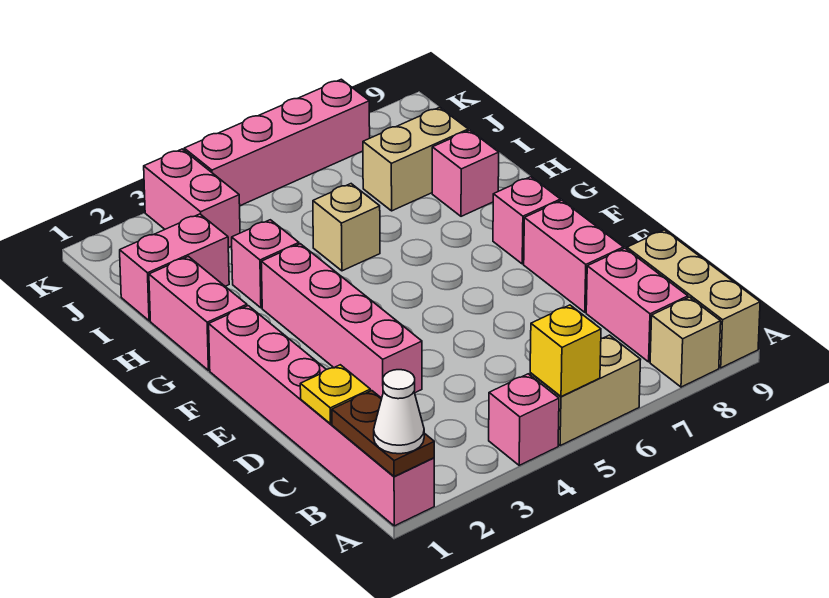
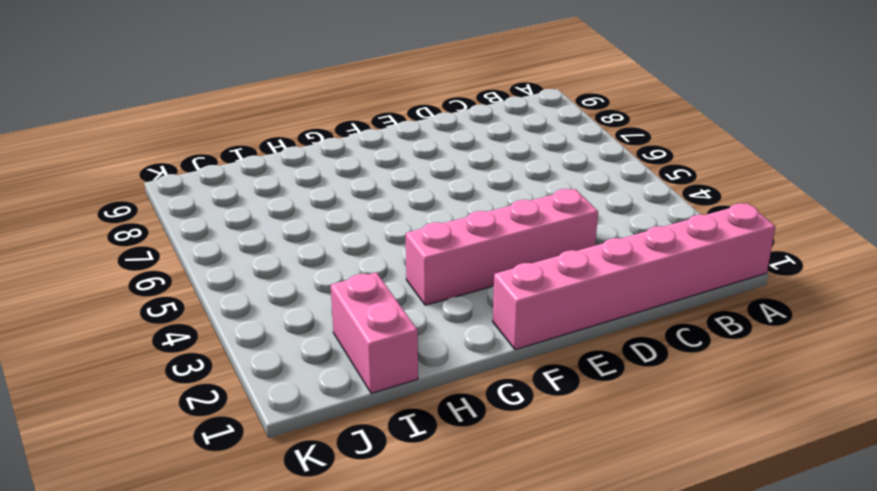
none -> pink brick A4 level 1
none -> tan brick A5:A6 level 1
none -> tan brick A8 level 1

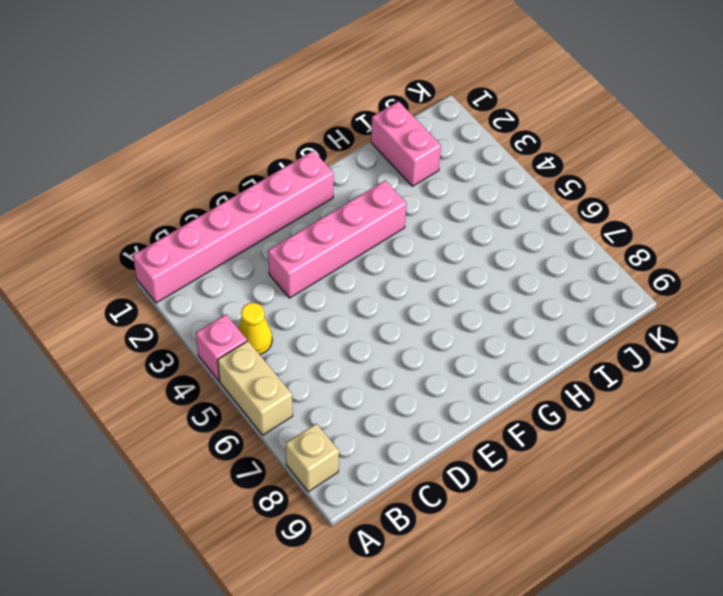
yellow cone B4 level 1 -> none
none -> tan brick A9:C9 level 1
none -> pink brick B8:C8 level 1
none -> pink brick D8:E8 level 1

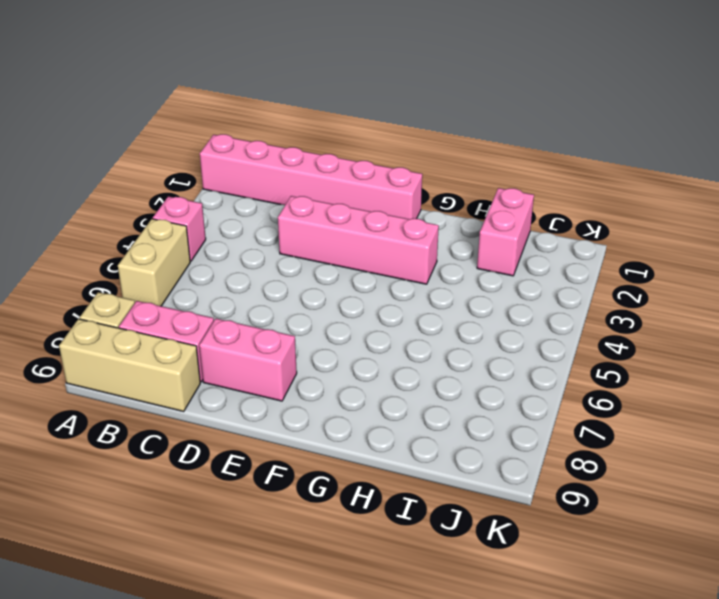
none -> pink brick F8 level 1
none -> pink brick G1:H1 level 1
none -> pink brick H3 level 1

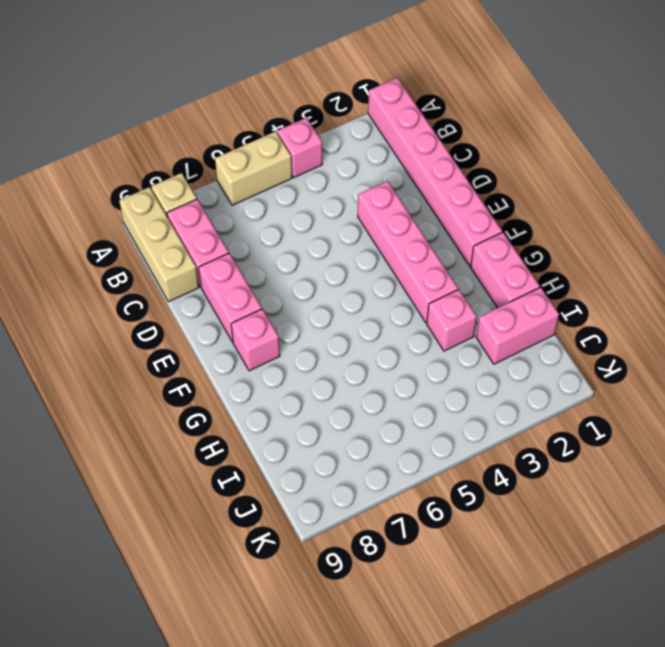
none -> tan brick H5 level 1
none -> pink brick H8 level 1
none -> tan brick I7:I8 level 1

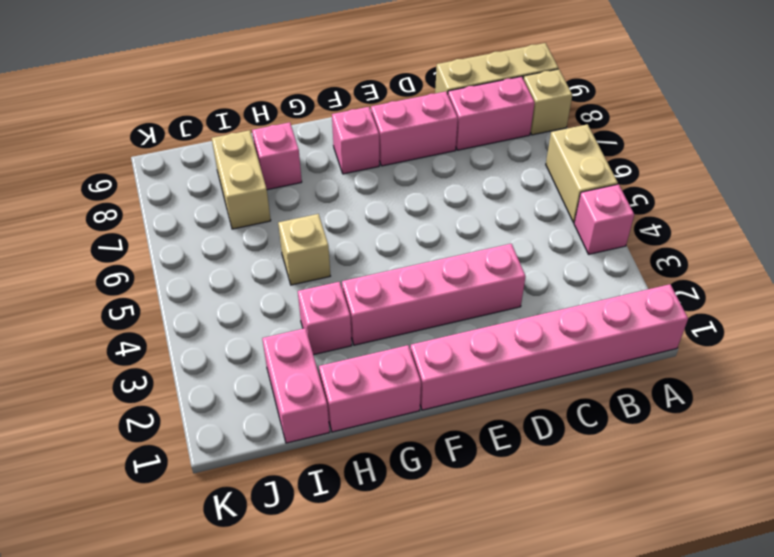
none -> pink brick J3:K3 level 1
none -> pink brick K4:K7 level 1
none -> brown plate A1:B1 level 2

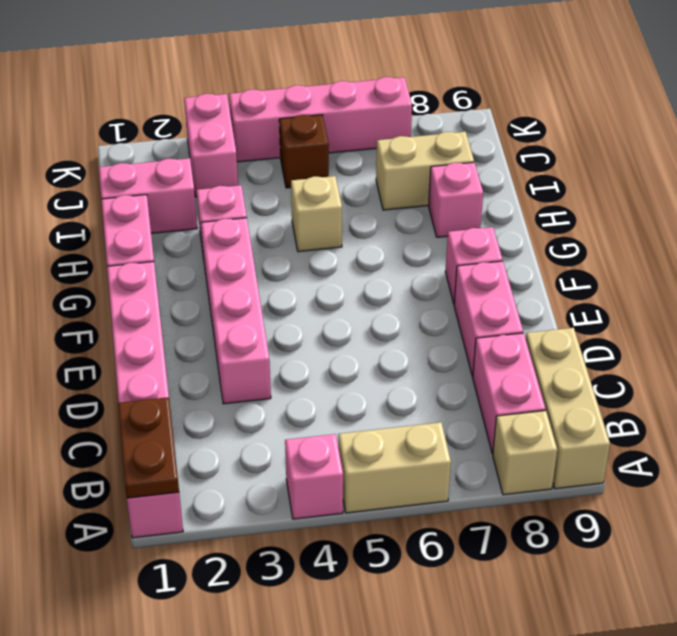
brown brick J5 level 1 -> none
none -> yellow brick A5 level 2
none -> yellow plate C1 level 2
none -> white cone A1 level 3

